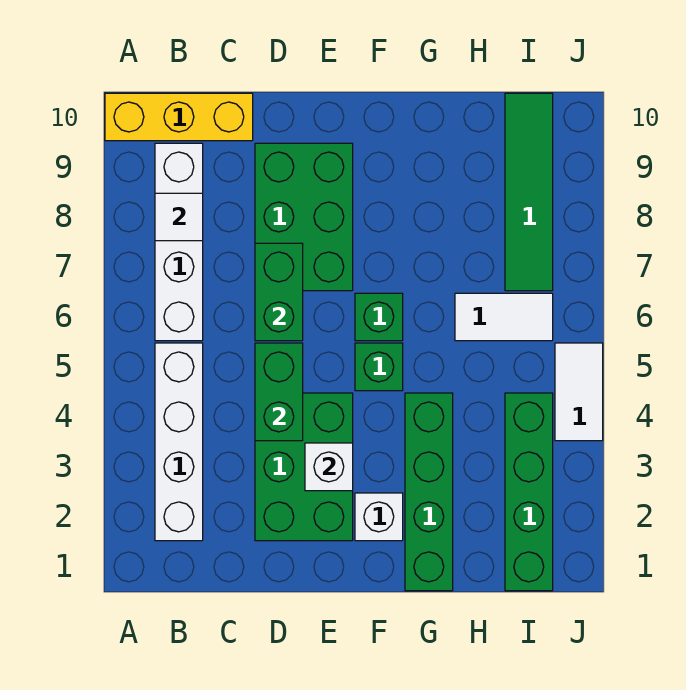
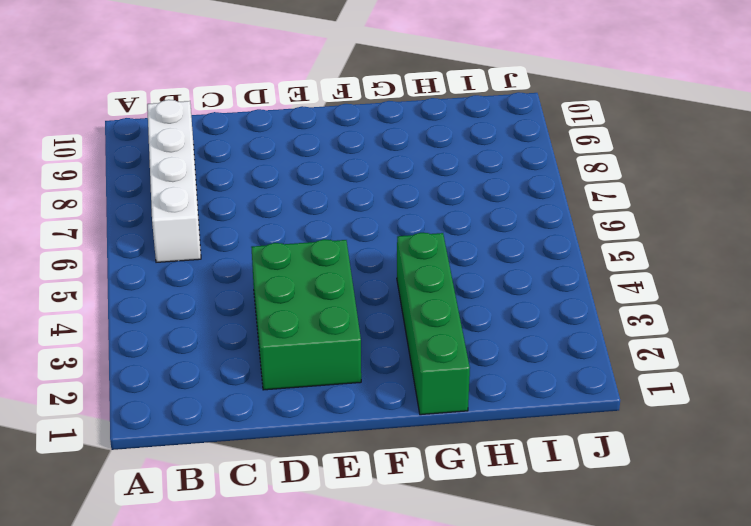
none -> yellow brick A10:C10 level 1
none -> white brick B2:B5 level 1
none -> green brick D7:E9 level 1

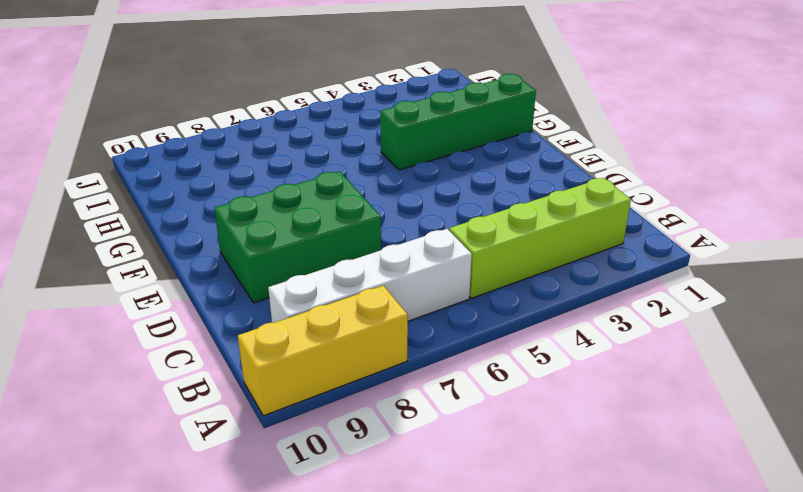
yellow brick A8:A10 level 1 -> yellow brick A10:C10 level 1
lime brick B2:B5 level 1 -> white brick B2:B5 level 1
none -> green brick D2:E4 level 1
none -> white brick F2 level 1
none -> green brick F5 level 1

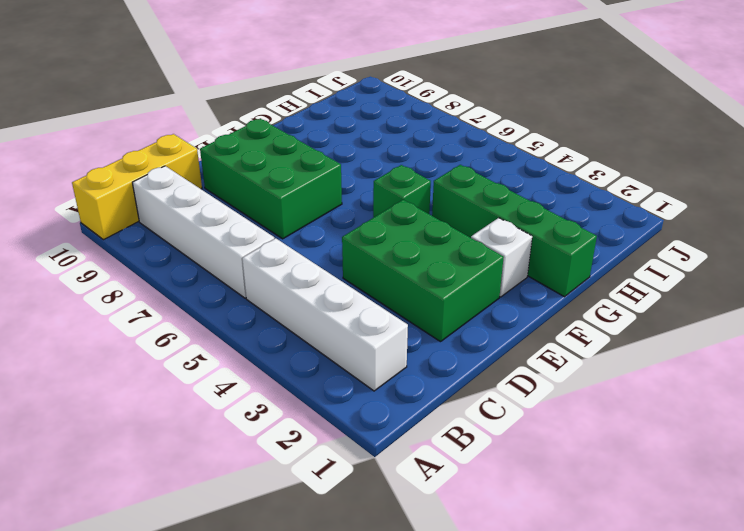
none -> green brick F6 level 1
none -> white tile H6:I6 level 1
none -> green brick I1:I4 level 1

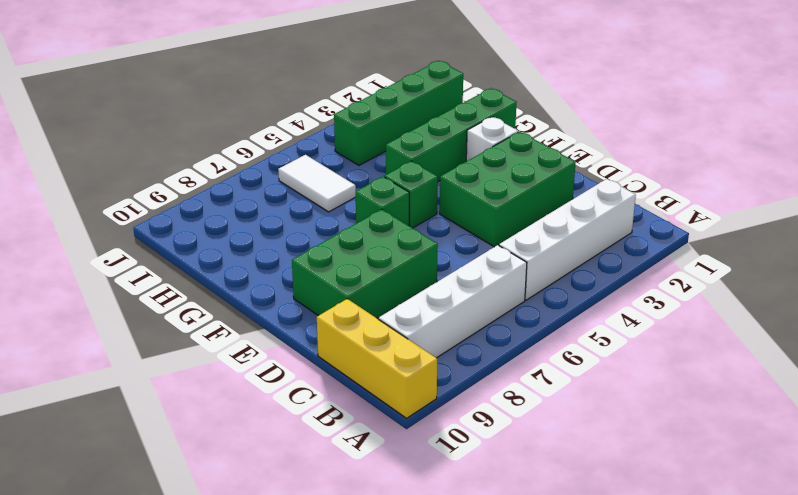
none -> green tile I7:I10 level 1
none -> white tile J4:J5 level 1
none -> white tile B8 level 2

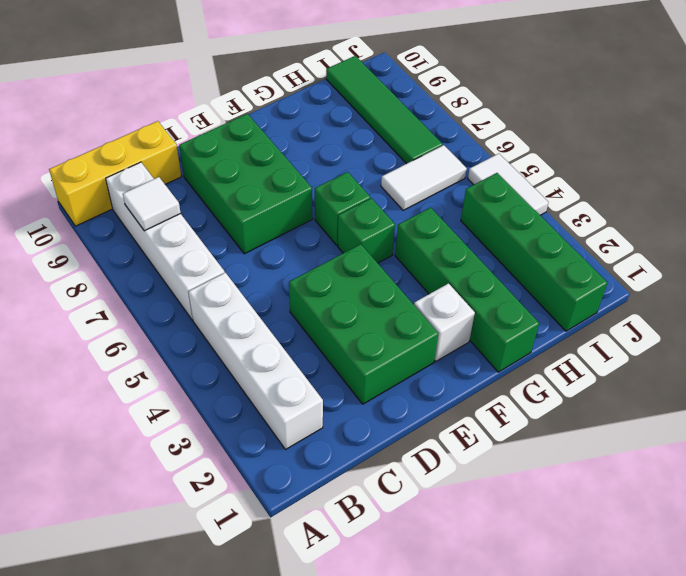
none -> green brick D4:D5 level 2
none -> green brick D6:D7 level 2
none -> white brick E3 level 2

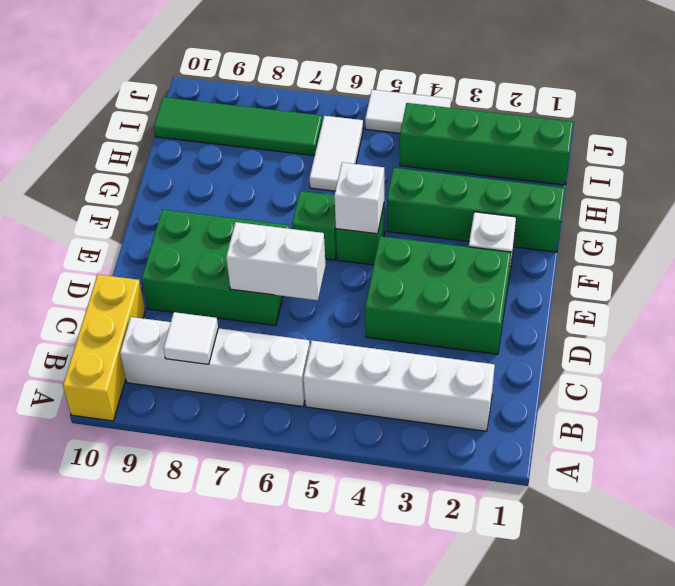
white brick D6:D7 level 2 -> green brick D6:D7 level 2
white brick F5 level 2 -> white brick E3 level 2
none -> green brick D4:D5 level 2

